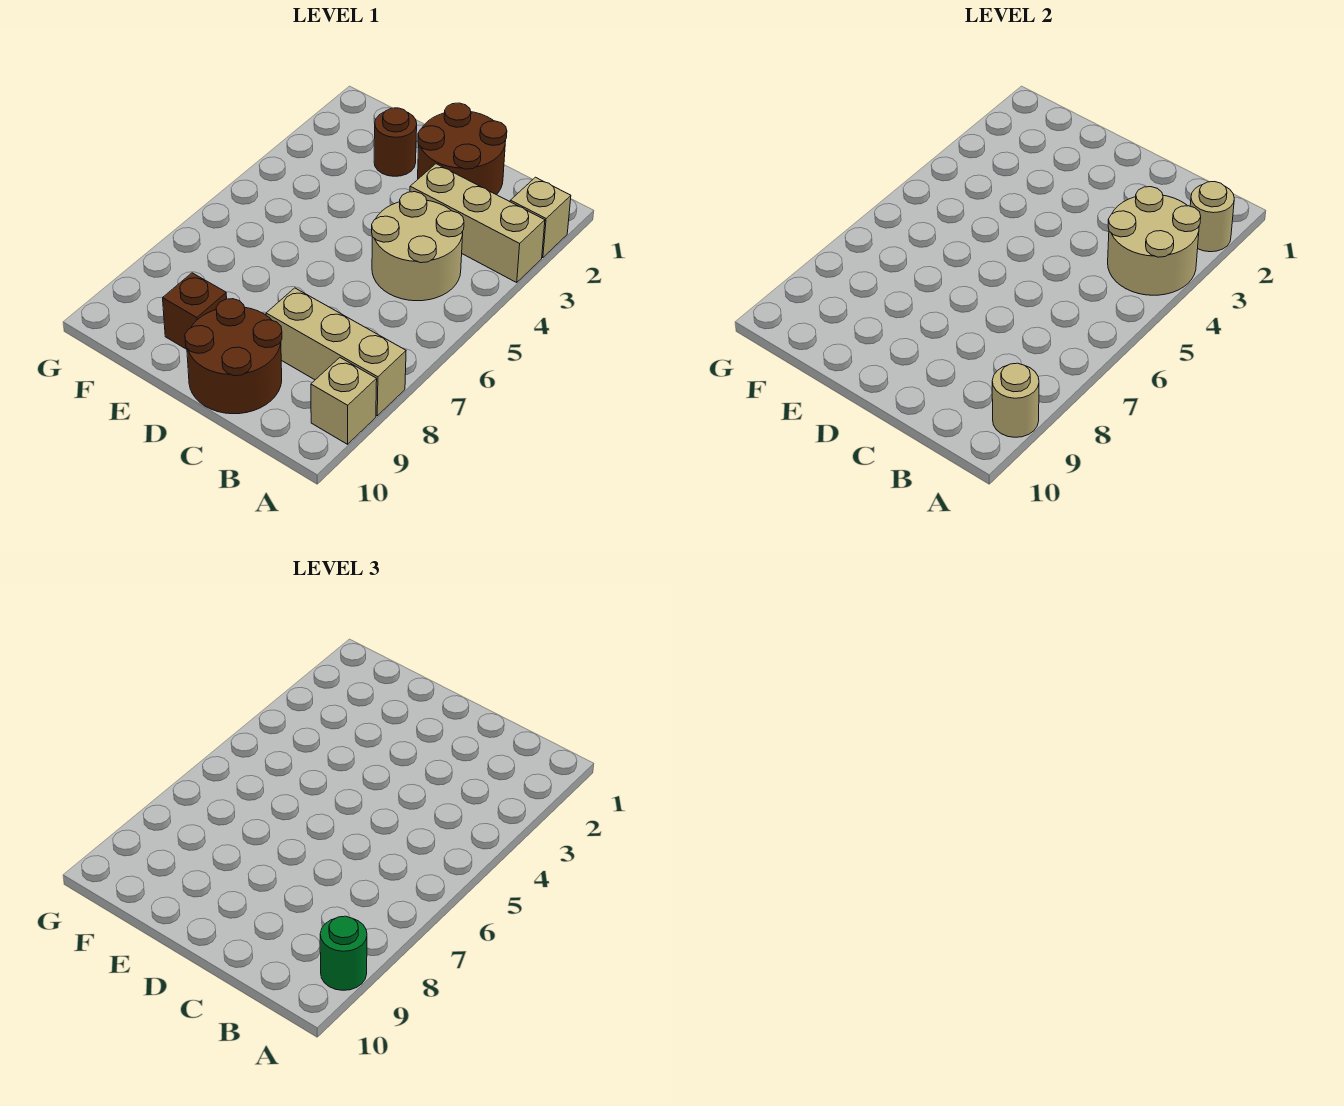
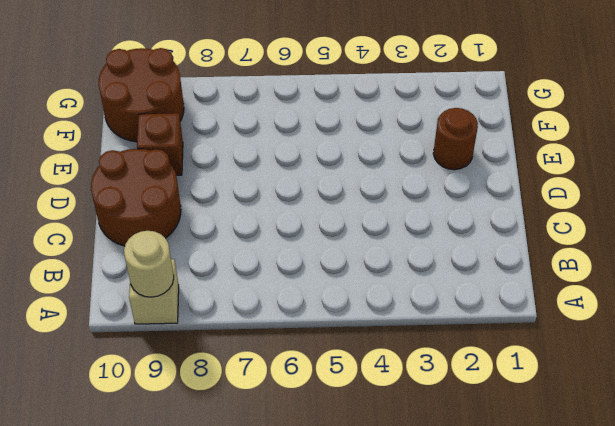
brown round brick F9:G10 level 1 -> brown round brick C1:D2 level 1
none -> tan brick A2 level 1
none -> tan brick A3:C3 level 1
none -> tan brick A8:C8 level 1

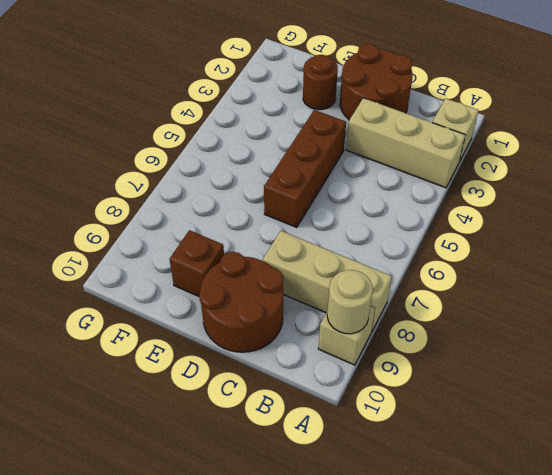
brown brick D4:D6 level 1 -> none
none -> tan round brick B4:C5 level 1
none -> tan round brick A2 level 2
none -> tan round brick A3:B4 level 2

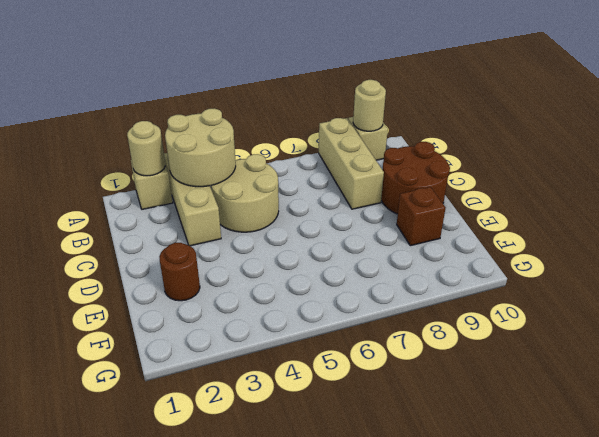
none -> brown round brick C1:D2 level 1
none -> green round brick A9 level 3

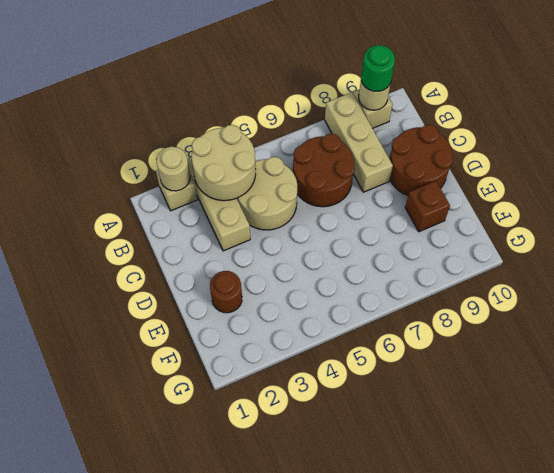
brown round brick B6:C7 level 1 -> brown round brick C1:D2 level 1

